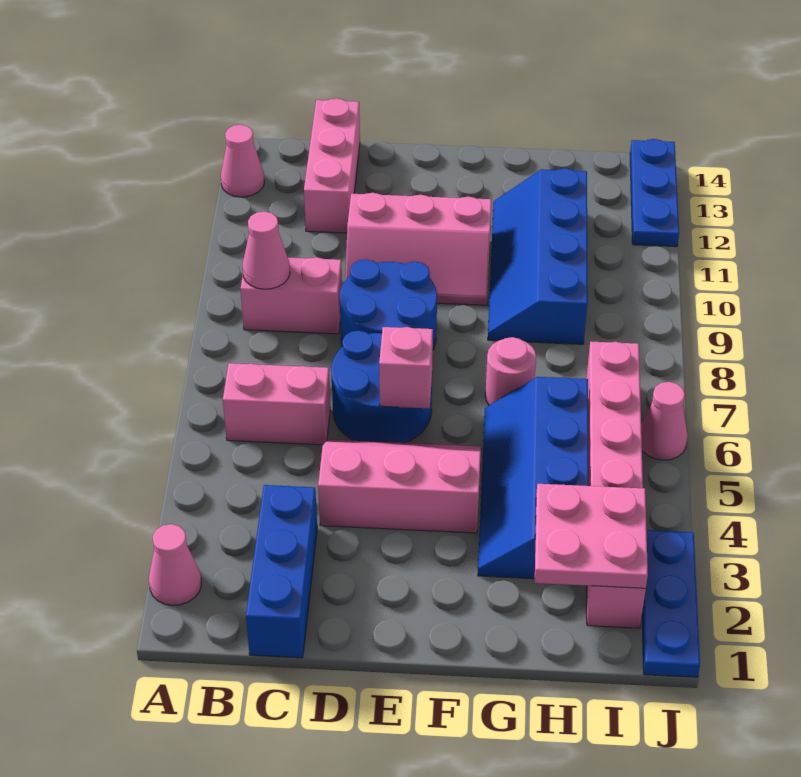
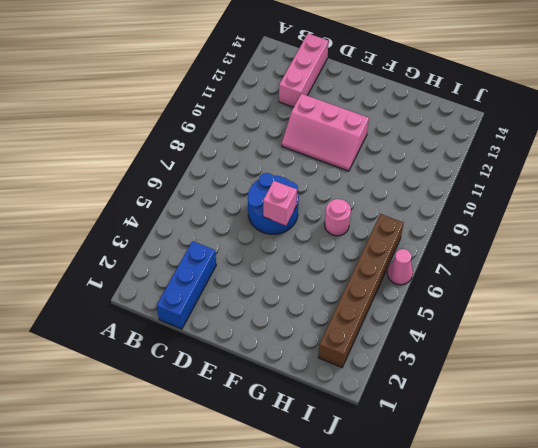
brown brick I2:I7 level 1 -> pink brick I2:I7 level 1
none -> pink cone A2 level 1
none -> pink cone A13 level 1
none -> pink brick B6:C6 level 1

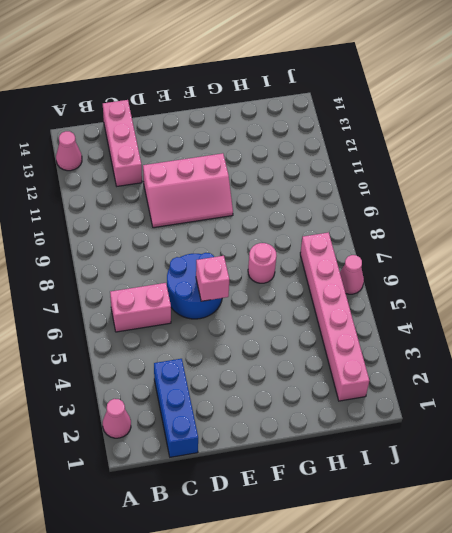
none -> pink brick B9:C9 level 1
none -> pink slope D4:F5 level 1 top 4
none -> blue round brick D8:E9 level 1

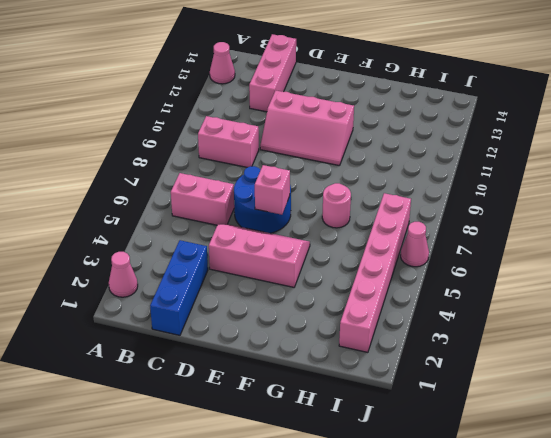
none -> blue round brick D8:E9 level 1
none -> blue slope G3:H6 level 1 top H
none -> blue slope G9:H12 level 1 top H

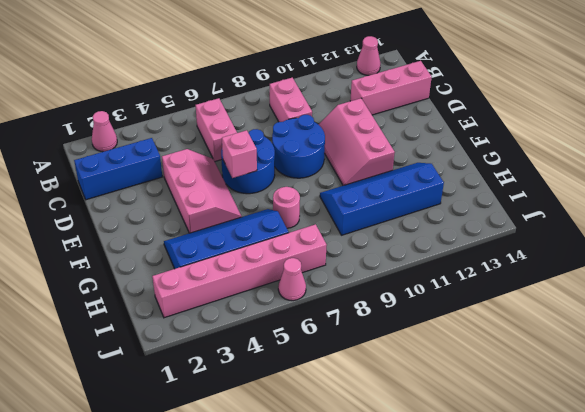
none -> blue plate J1:J3 level 1
none -> blue plate J12:J14 level 1
none -> pink cone B9 level 2

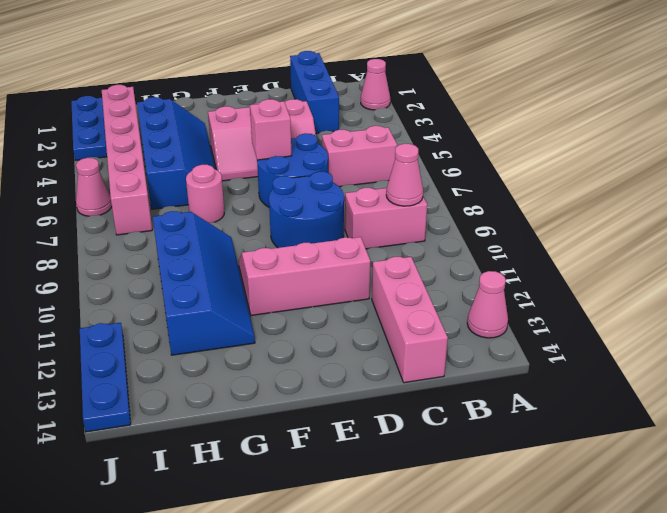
none -> pink plate H2:I3 level 2

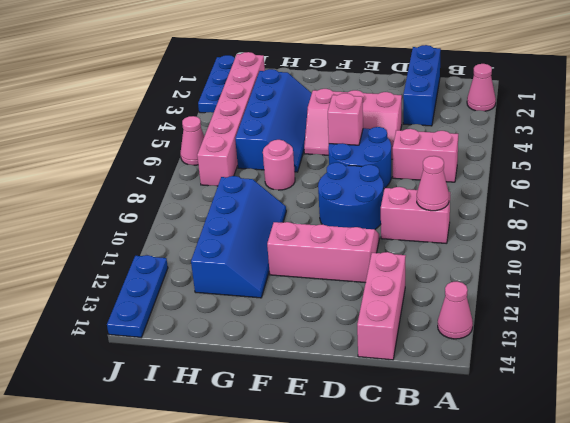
none -> pink plate H2:I3 level 2

